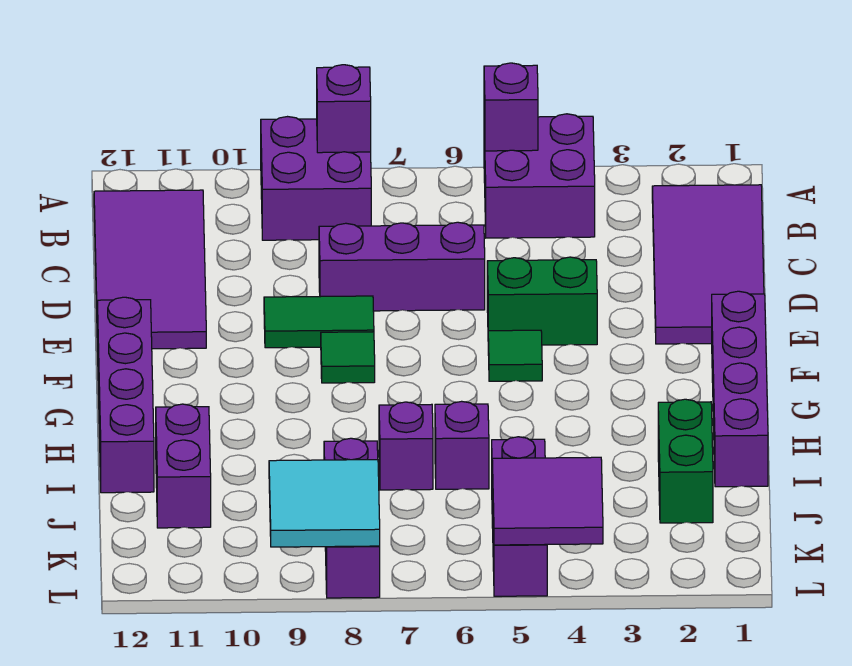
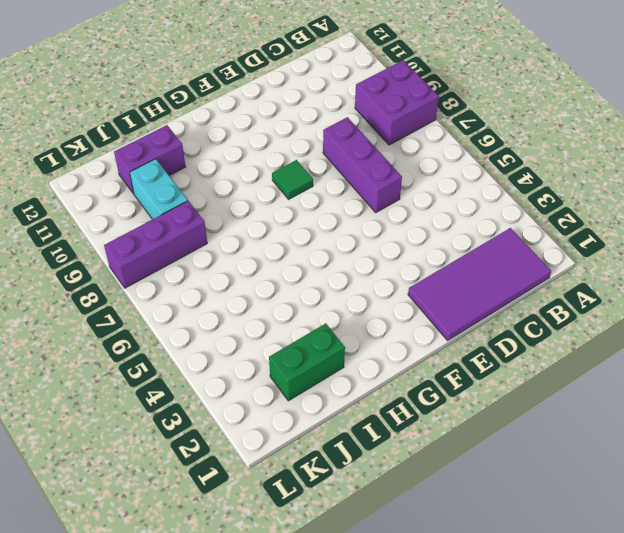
cyan brick J9:J10 level 1 -> none
none -> purple brick A4:B5 level 1
none -> purple tile B11:E12 level 1
none -> green brick E4:E5 level 1

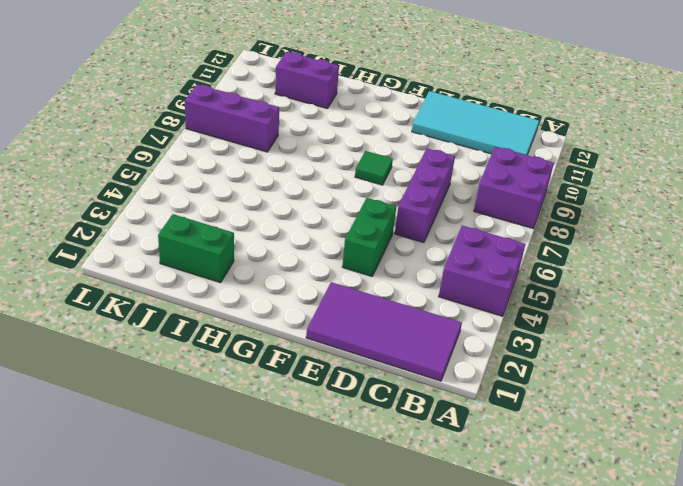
cyan tile B11:E12 level 1 -> purple tile B11:E12 level 1
none -> green tile E8:E9 level 1
none -> purple brick F1:I1 level 1
none -> green tile F5 level 1

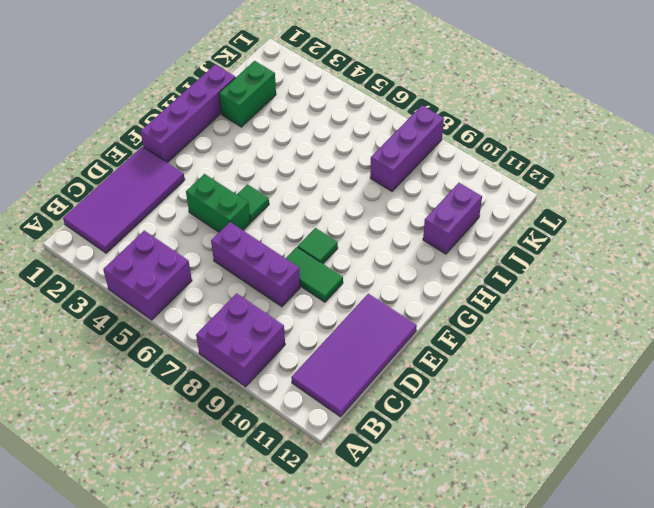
none -> purple brick F12:I12 level 1
none -> purple brick I6 level 1
none -> purple brick I7 level 1

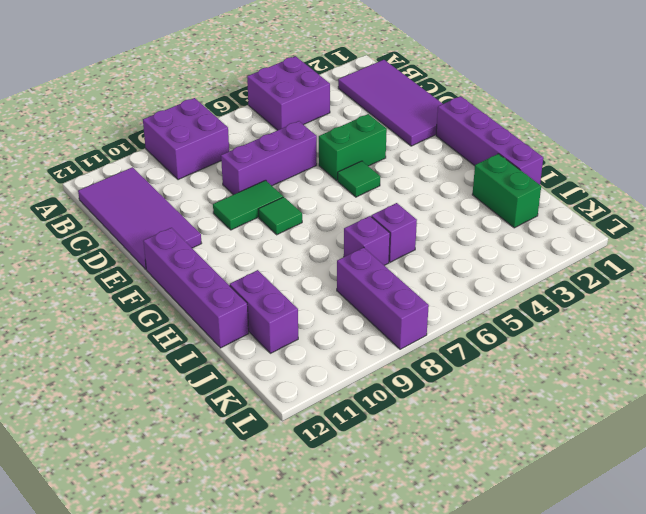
none -> purple brick J5:L5 level 1
none -> purple brick A5 level 2
none -> purple brick A8 level 2

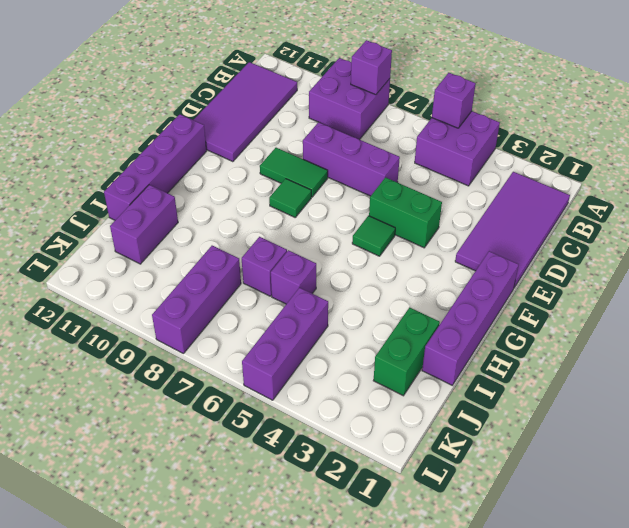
none -> purple tile K4:L5 level 2
none -> cyan tile K8:L9 level 2

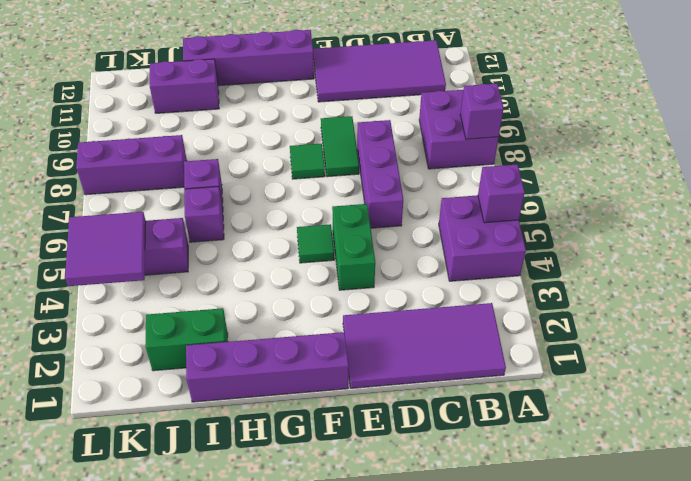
none -> cyan tile K8:L9 level 2

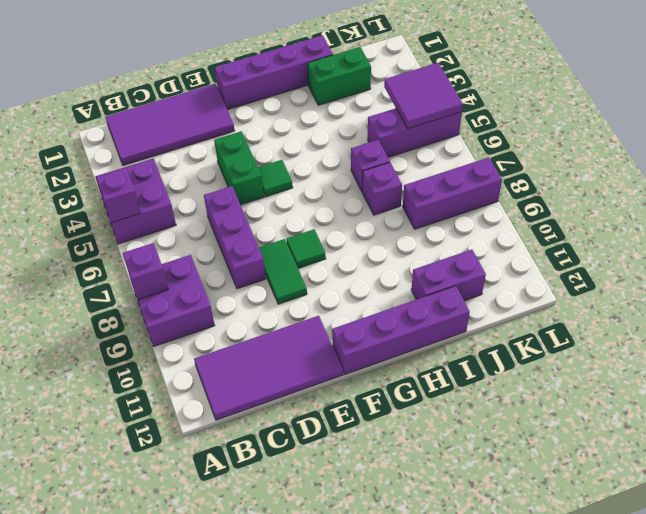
none -> cyan tile K8:L9 level 2

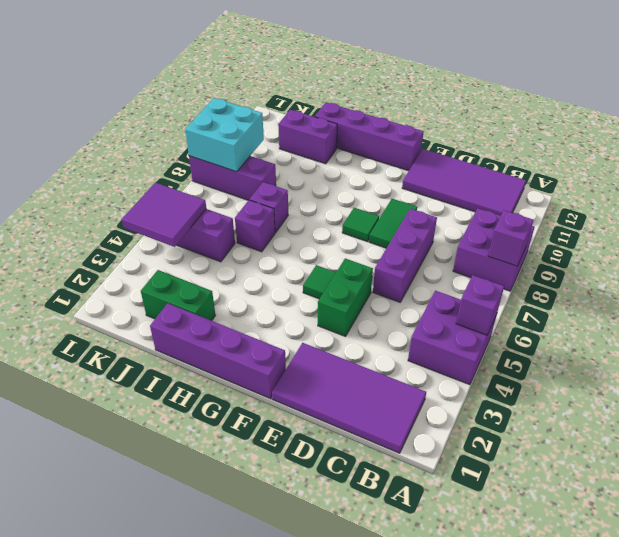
cyan brick K8:L9 level 2 -> cyan tile K8:L9 level 2

